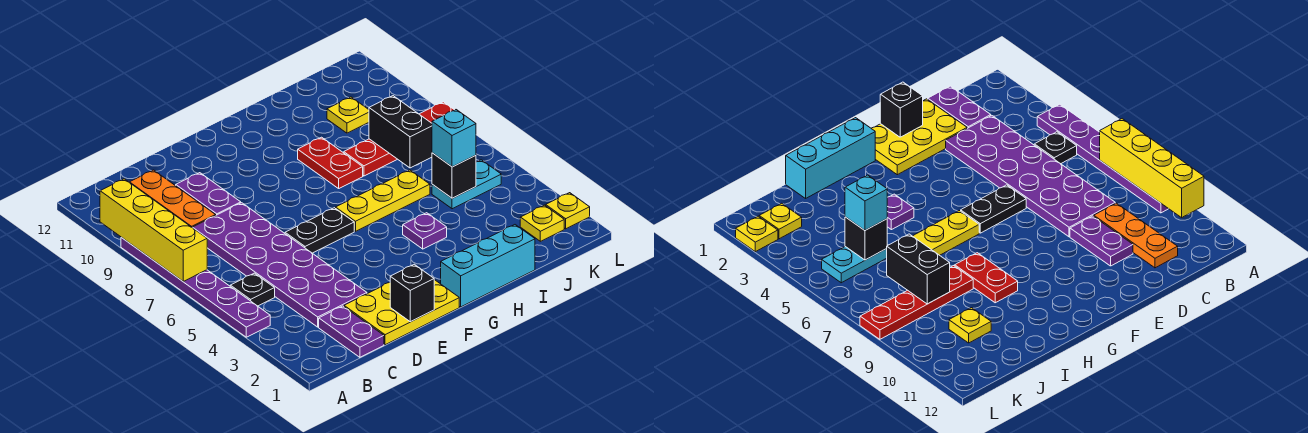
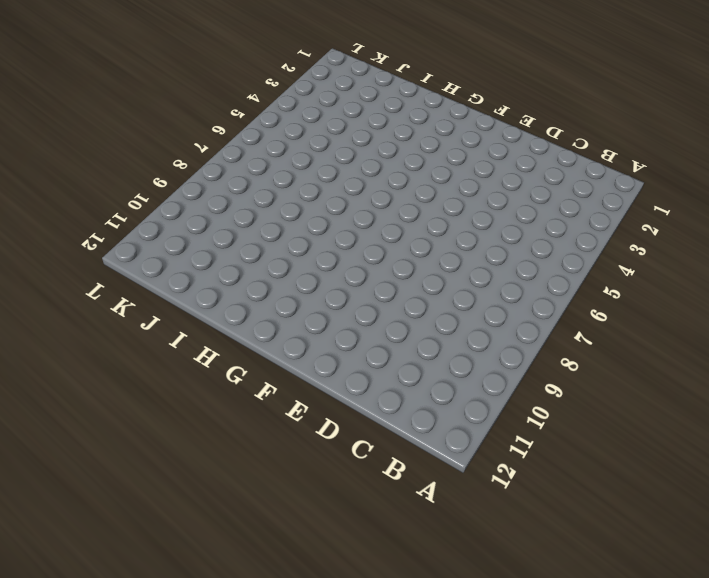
none -> purple plate A4:A9 level 1
none -> black plate B5 level 1
none -> purple plate C1:C2 level 1

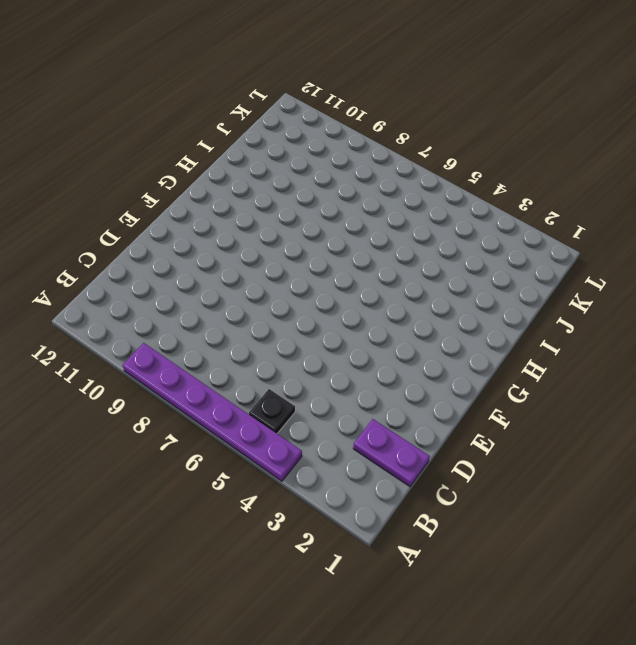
none -> purple plate C3:D8 level 1
none -> orange plate C9:C11 level 1
none -> yellow plate D1:F2 level 1

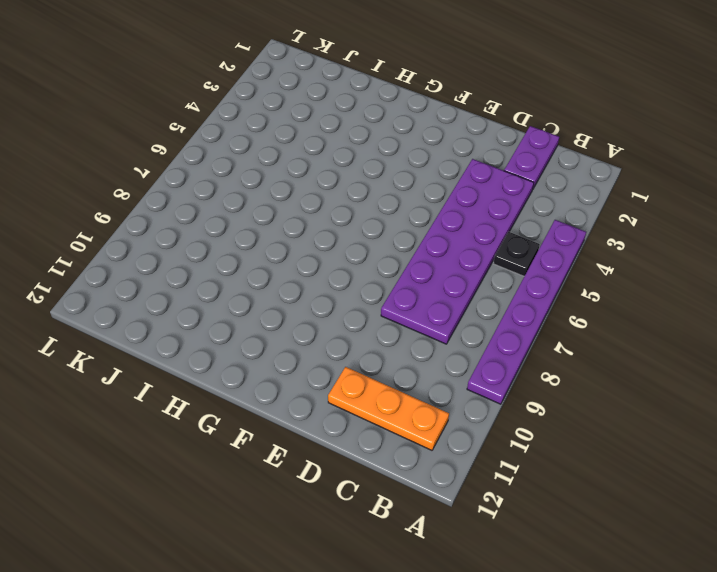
orange plate B11:D11 level 1 -> orange plate C9:C11 level 1
none -> yellow plate D1:F2 level 1
none -> purple plate D9:D10 level 1
none -> black plate E6:F6 level 1

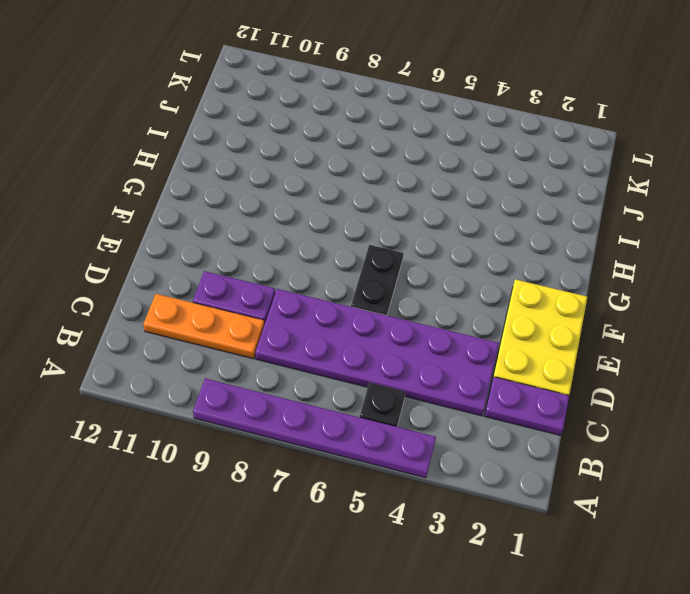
none -> cyan brick G1:I1 level 1
none -> yellow plate G6:I6 level 1
none -> purple plate H4 level 1

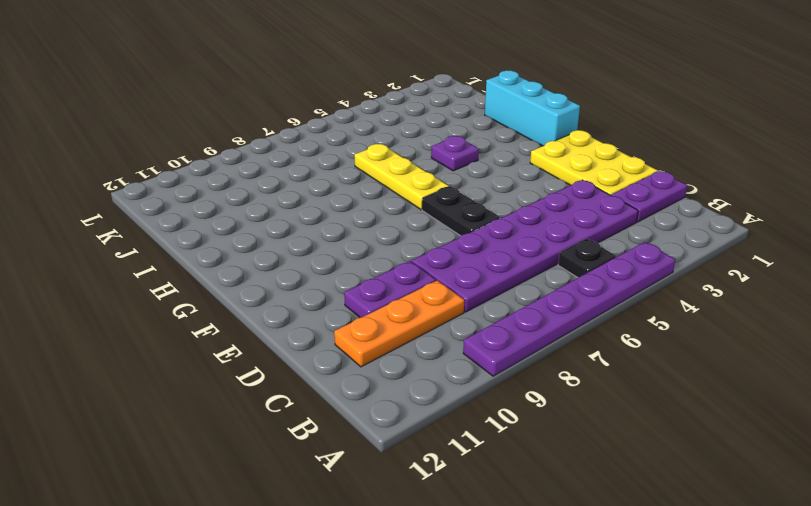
none -> red plate H8:H9 level 1
none -> red plate I8:L8 level 1
none -> cyan plate J5:K5 level 1

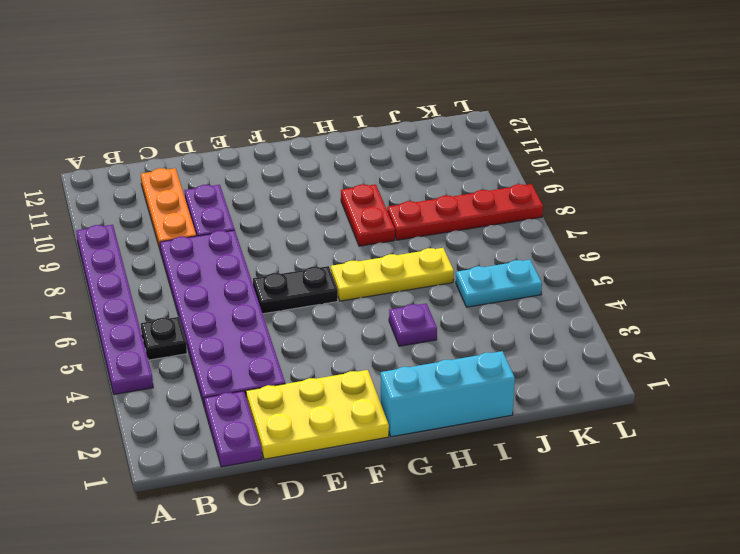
none -> yellow plate J10 level 1
none -> yellow plate K2 level 1
none -> yellow plate L2 level 1

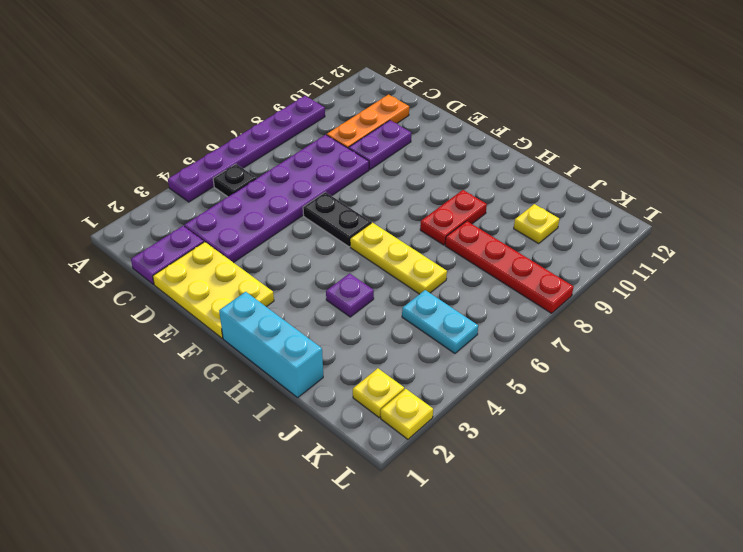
none -> yellow brick A7:A10 level 2
none -> black brick E1 level 2
none -> black brick J5 level 2

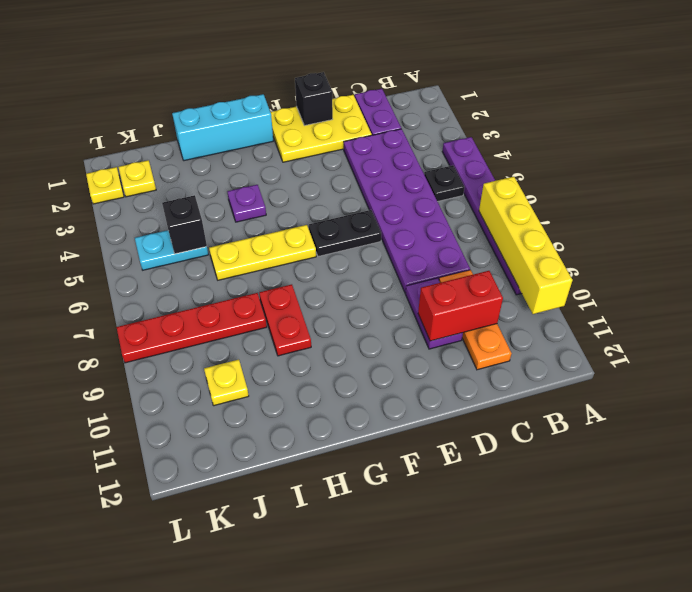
red brick C10:D10 level 2 -> none
none -> black brick J7:J8 level 2
none -> cyan brick J5 level 3

